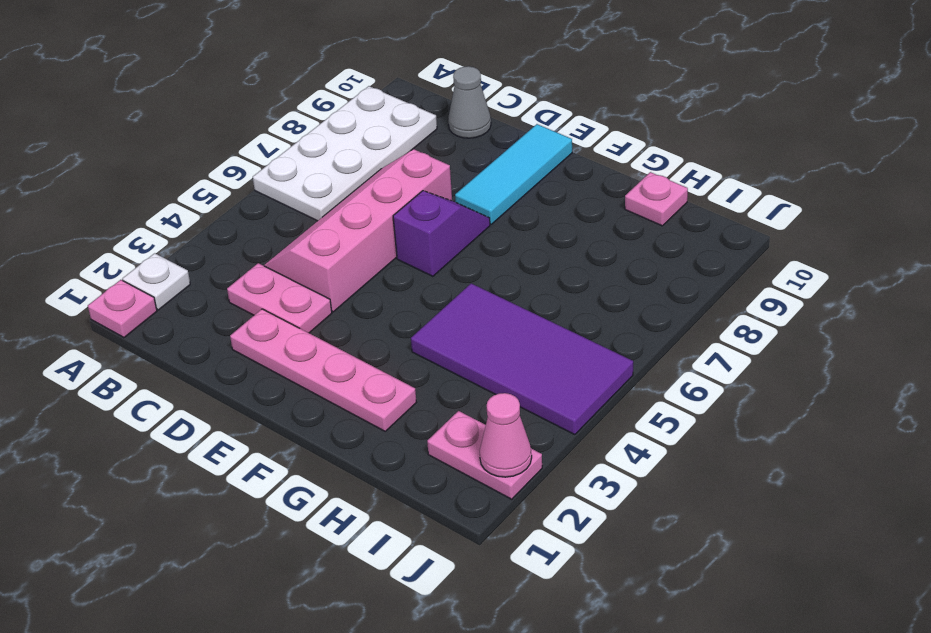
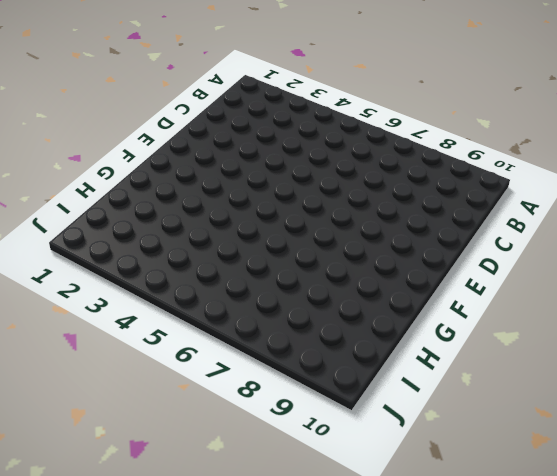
none -> pink plate A1 level 1
none -> white plate A2 level 1
none -> white plate A6:B9 level 1

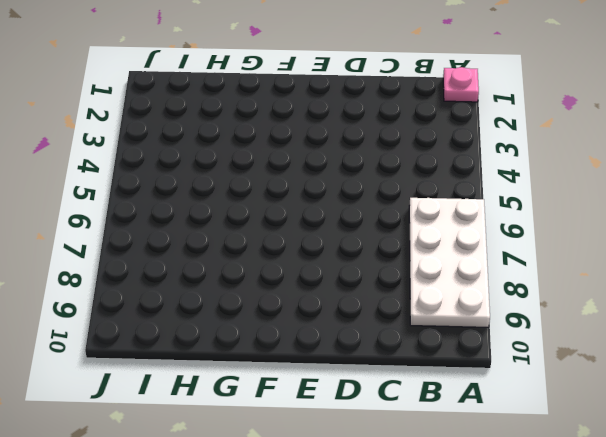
none -> white plate A2 level 1
none -> pink plate C3:D3 level 1
none -> pink slope C4:D7 level 1 top D

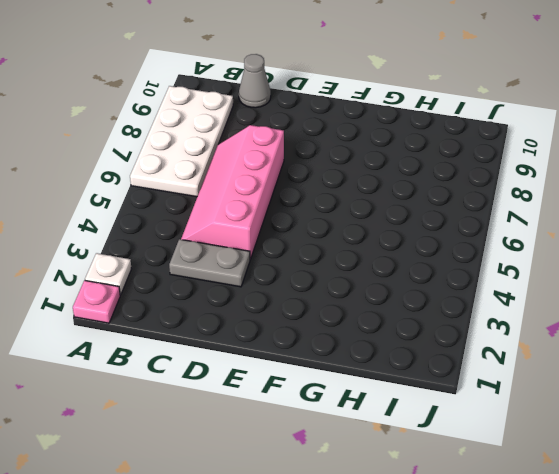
grey plate C3:D3 level 1 -> pink plate C3:D3 level 1
none -> pink plate D2:G2 level 1
none -> purple slope E6:E7 level 1 top 6
none -> cyan tile E8:E10 level 1

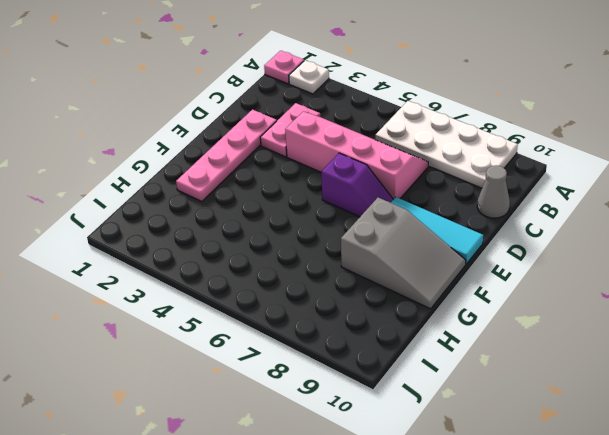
grey slope F8:G10 level 1 top 8 -> none
none -> purple tile G4:J5 level 1
none -> pink plate H10 level 1
none -> pink plate I2:J2 level 1

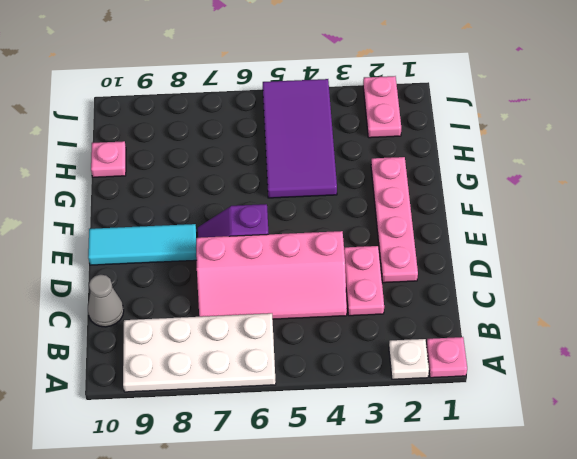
none -> pink cone J2 level 2

